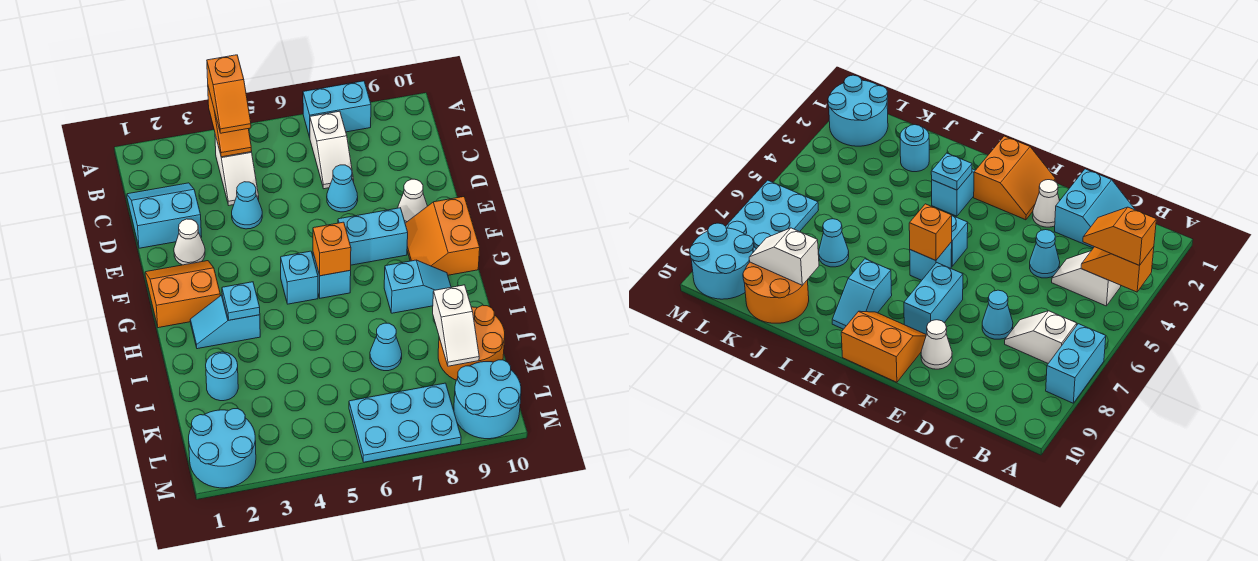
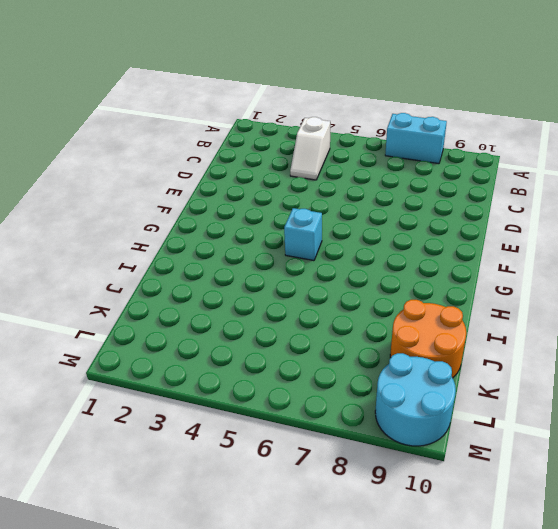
none -> white slope B7:C7 level 1 top B
none -> cyan slope C1:D2 level 1 top D
none -> cyan cone D4 level 1

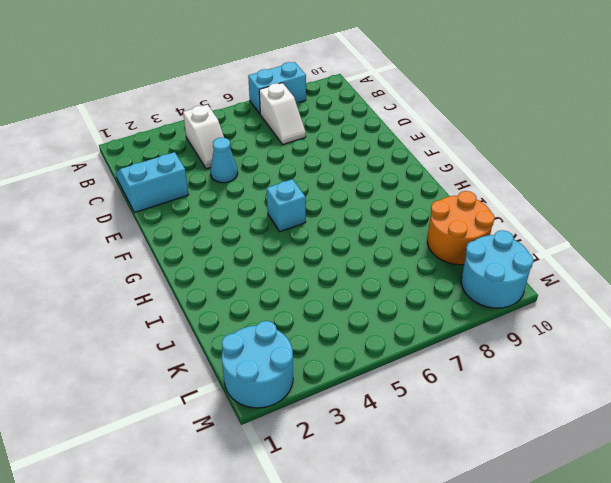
none -> cyan cone D7 level 1
none -> white cone E2 level 1
none -> white cone E9 level 1

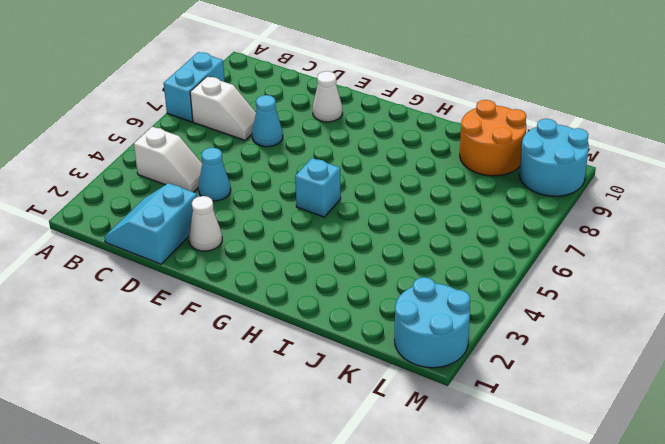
none -> orange slope F1:G2 level 1 top G
none -> cyan brick F7:F8 level 1
none -> orange slope F9:G10 level 1 top 10

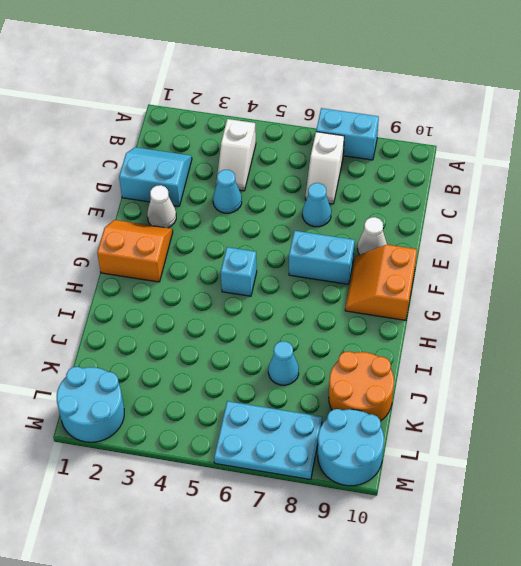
none -> cyan brick G6 level 1
none -> cyan slope H2:H3 level 1 top 3
none -> cyan slope H8:H9 level 1 top 8

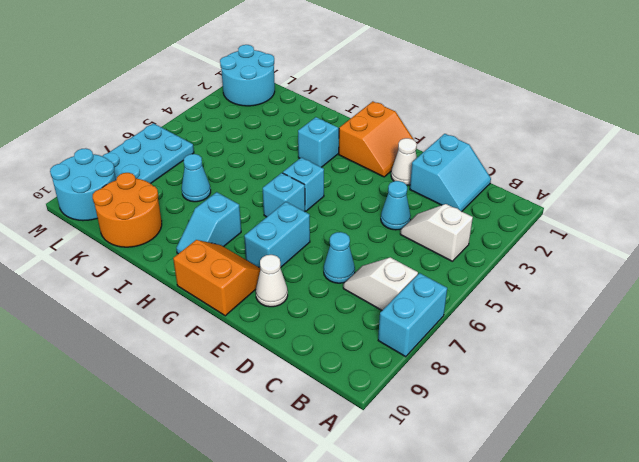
none -> cyan round brick J2 level 1
none -> orange slope A4:B4 level 2 top A
none -> orange brick G6 level 2

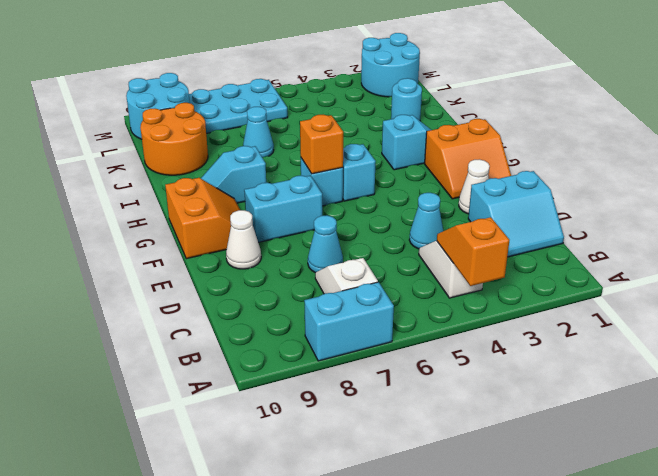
none -> cyan plate H3 level 2
none -> white slope J9:K9 level 2 top J
none -> orange slope A4:B4 level 3 top A

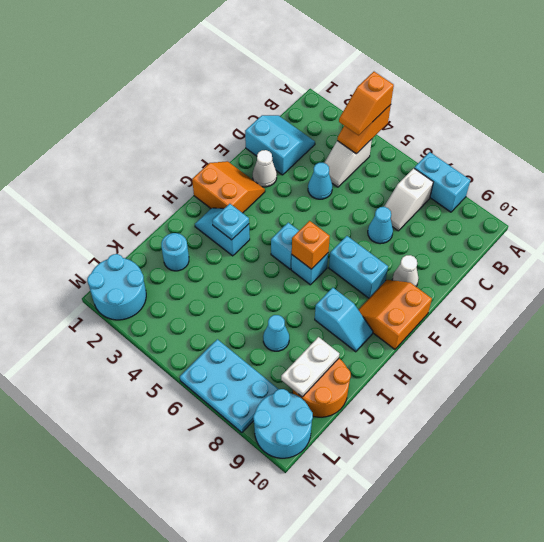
white plate J9:K9 level 2 -> white slope J9:K9 level 2 top J

